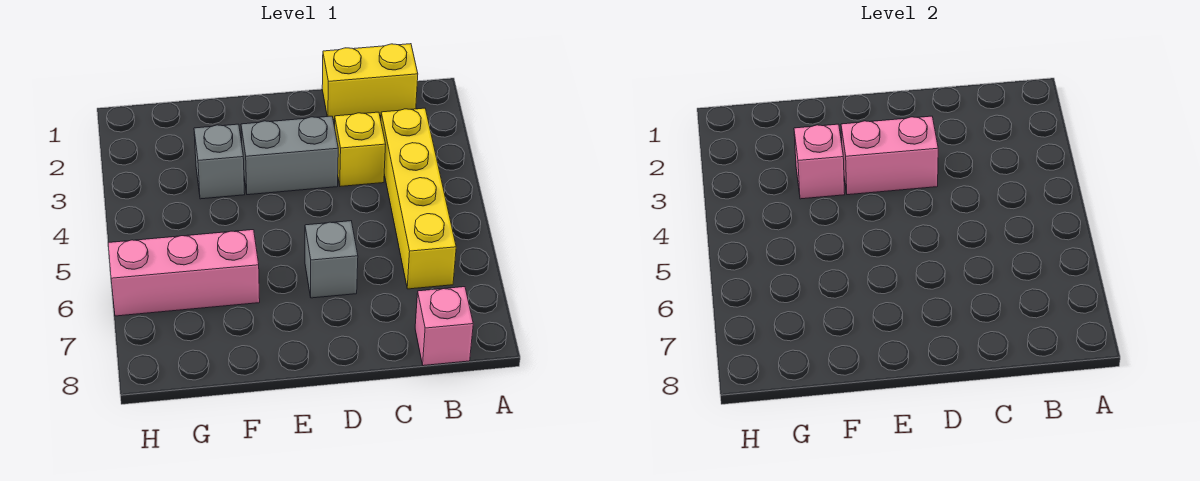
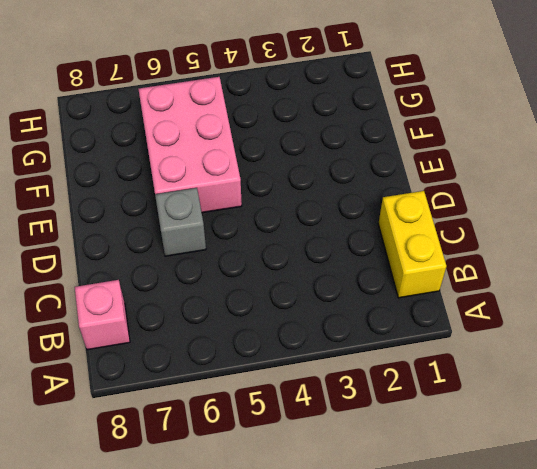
pink brick E5:G6 level 1 -> pink brick F6:H6 level 1
none -> yellow brick B3:B6 level 1
none -> yellow brick C3 level 1

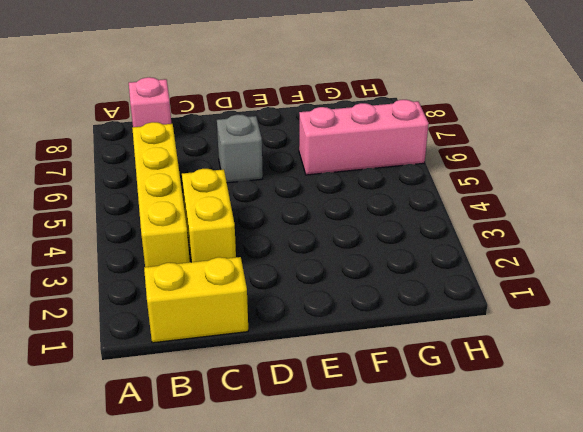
yellow brick C3:C4 level 1 -> yellow brick C3 level 1
none -> grey brick D3:E3 level 1
none -> grey brick F3 level 1

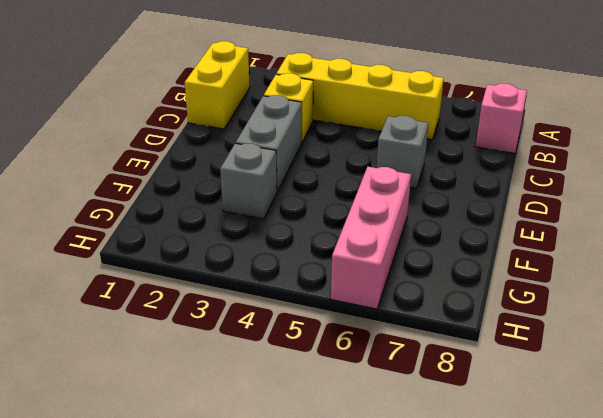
none -> pink brick D3:E3 level 2
none -> pink brick F3 level 2

